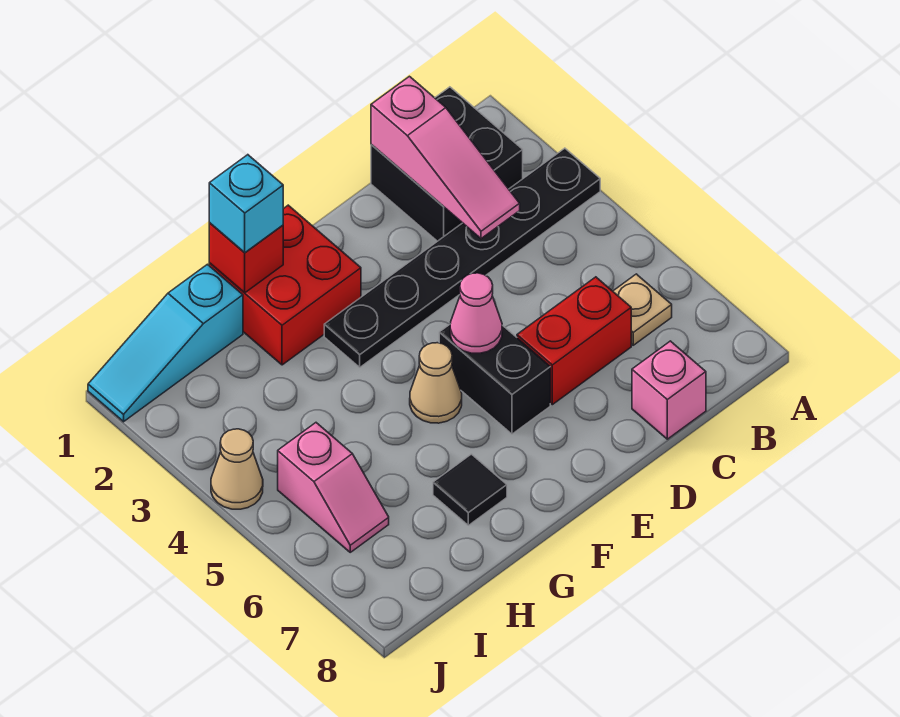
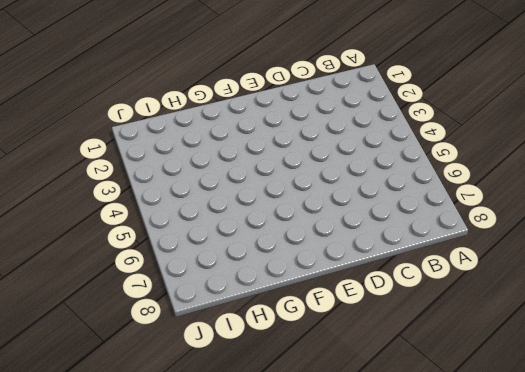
none -> black plate A3:F3 level 1
none -> black brick B1:C2 level 1
none -> tan plate B6 level 1

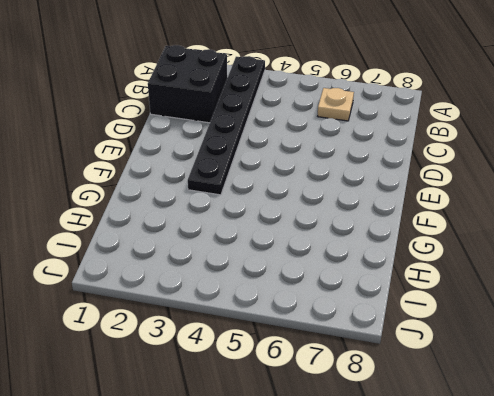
none -> red brick C6:D6 level 1
none -> pink brick C8 level 1
none -> black brick E5:E6 level 1

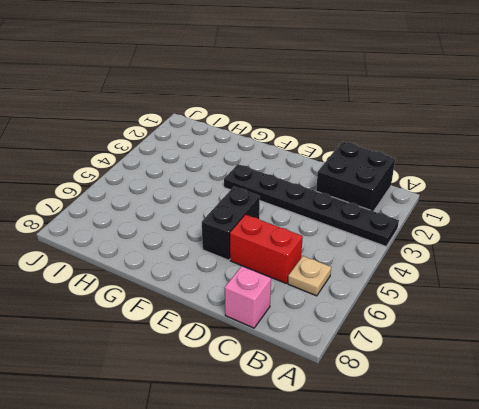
none -> red brick F1:G2 level 1
none -> tan cone F5 level 1
none -> black tile G7 level 1

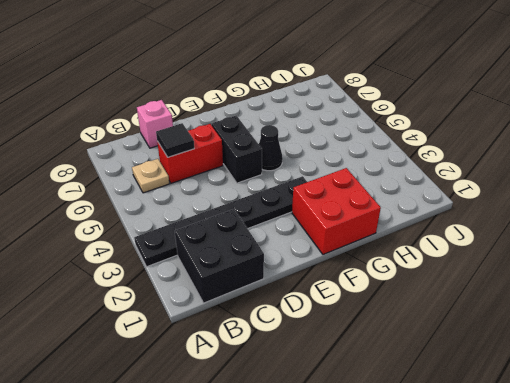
black tile C6 level 2 -> black tile G7 level 1
black cone F5 level 1 -> tan cone F5 level 1
none -> cyan slope H1:J1 level 1 top H
none -> pink slope I5:I6 level 1 top 5
none -> tan cone J4 level 1

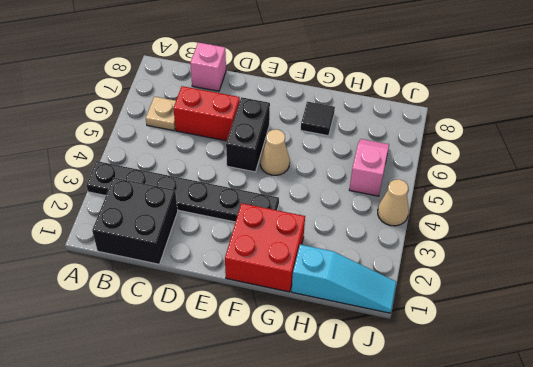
none -> pink slope C1:C3 level 2 top 1
none -> pink cone E5 level 2
none -> red brick G1 level 2

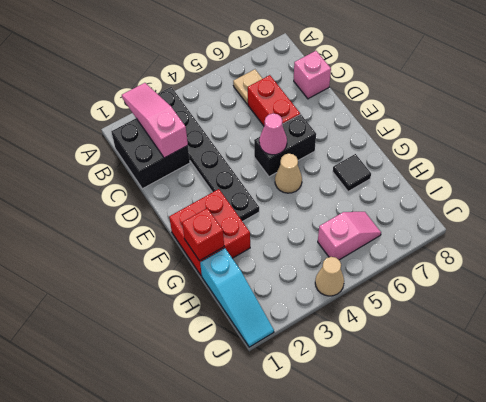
pink slope A2:C2 level 2 top C -> pink slope C1:C3 level 2 top 1
none -> cyan brick G1 level 3

